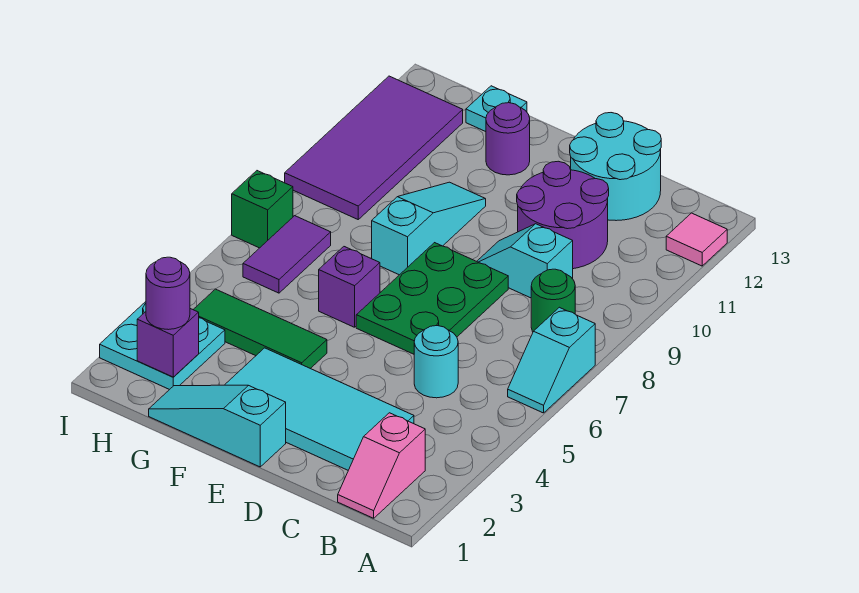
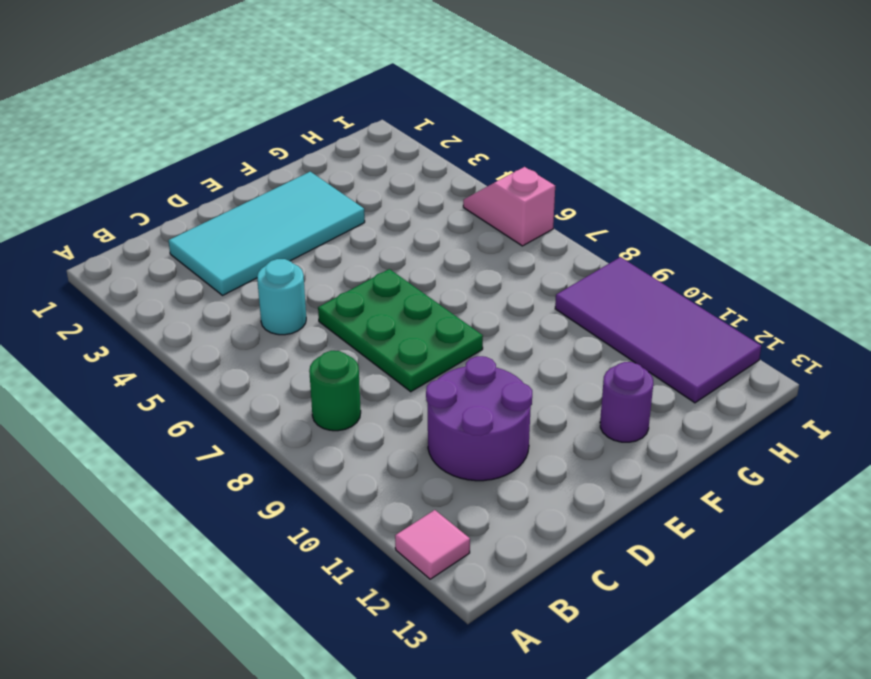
pink slope I5:I6 level 1 top 6 -> pink slope B1:B2 level 1 top 2
none -> cyan slope A6:A7 level 1 top 7
none -> cyan slope C9:D9 level 1 top C
none -> cyan round brick C12:D13 level 1

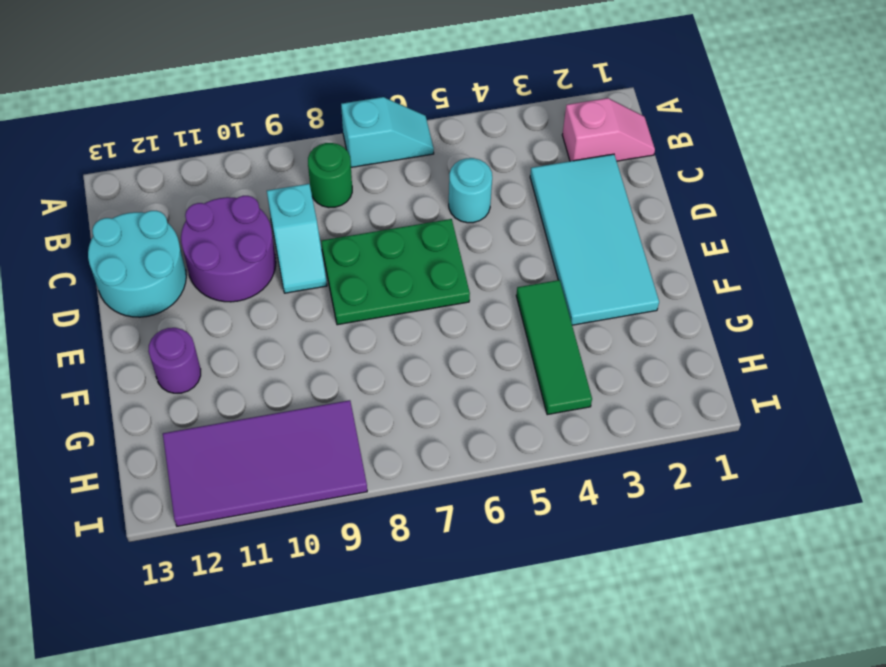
none -> pink tile A12 level 1
none -> cyan slope E1:G1 level 1 top E
none -> purple brick F6 level 1

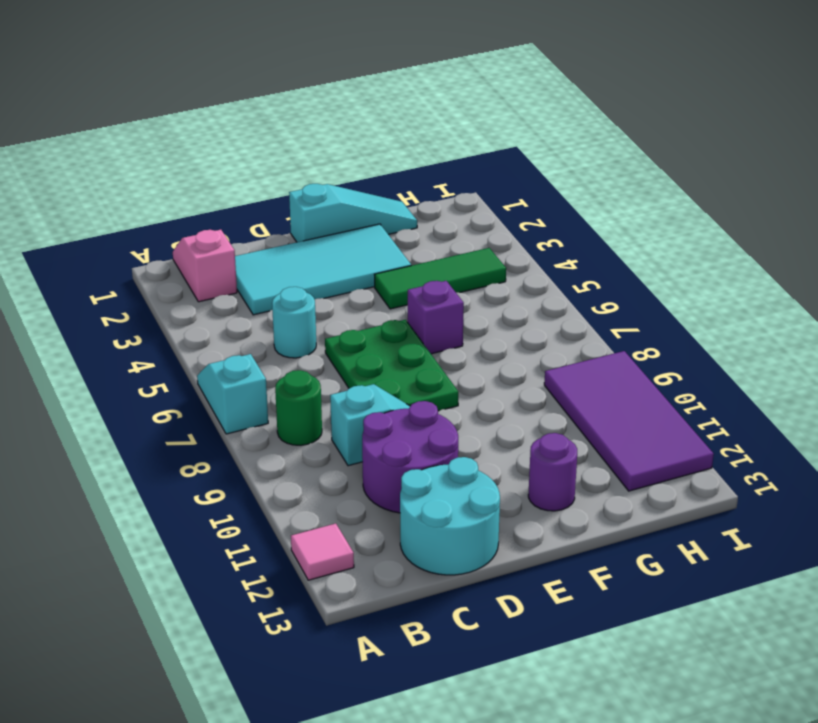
none -> cyan slope F8:F10 level 1 top 8
none -> cyan plate G13 level 1
none -> cyan plate H2:I3 level 1

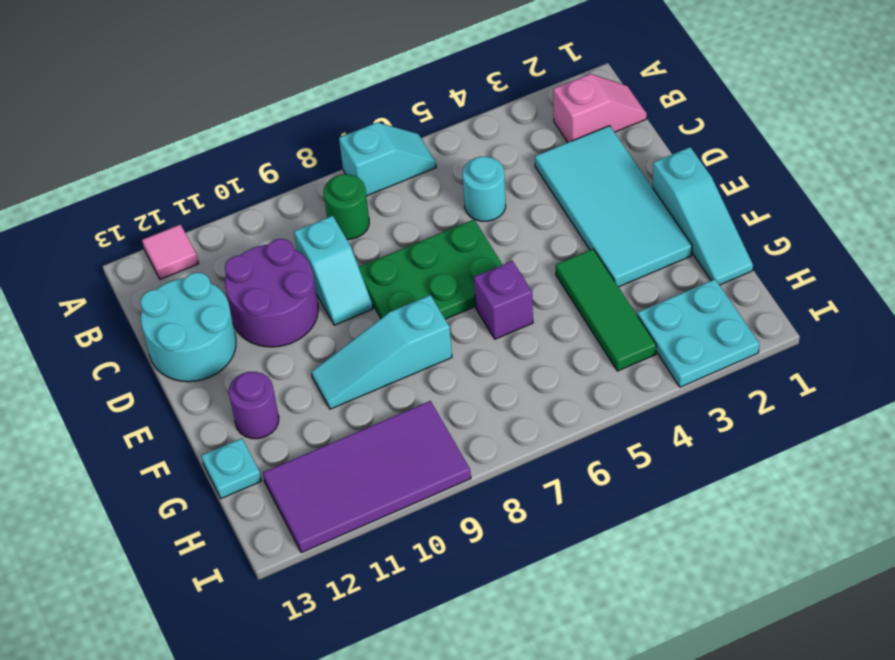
none -> purple tile H6:H7 level 1
none -> green brick I7 level 1
none -> purple brick H2 level 2

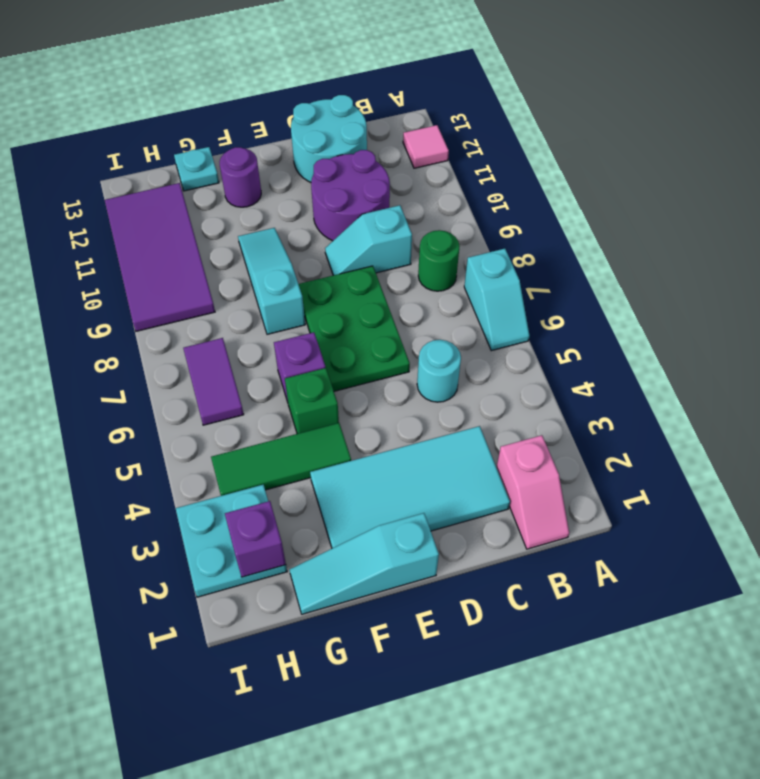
green brick F5 level 1 -> green brick I7 level 1
none -> purple round brick H2 level 3

